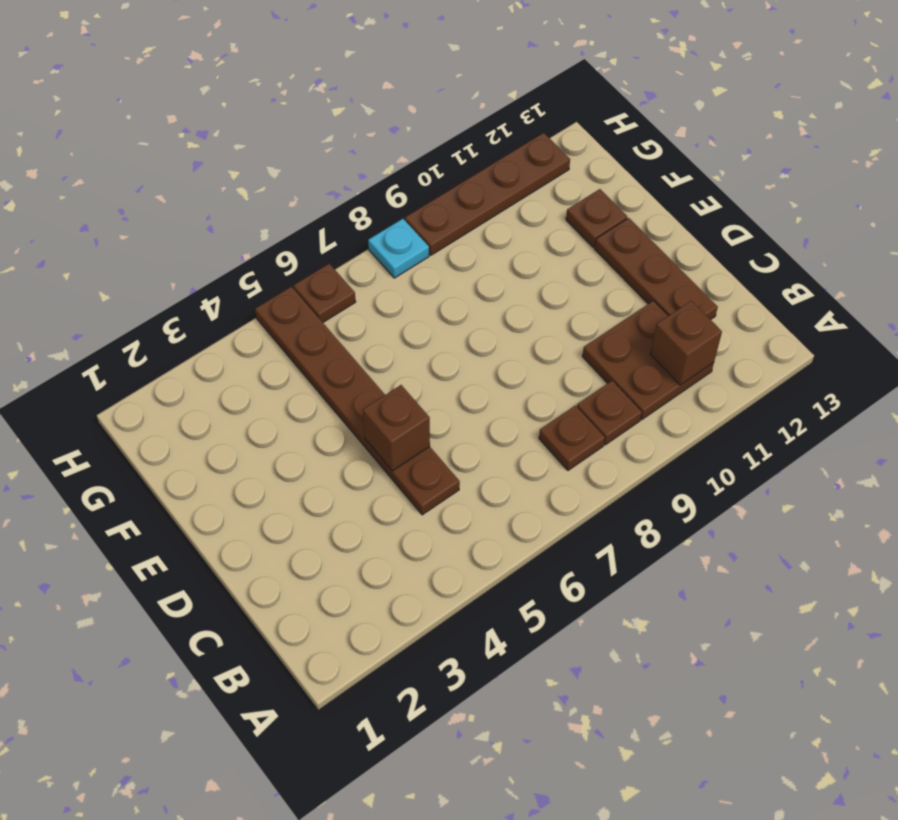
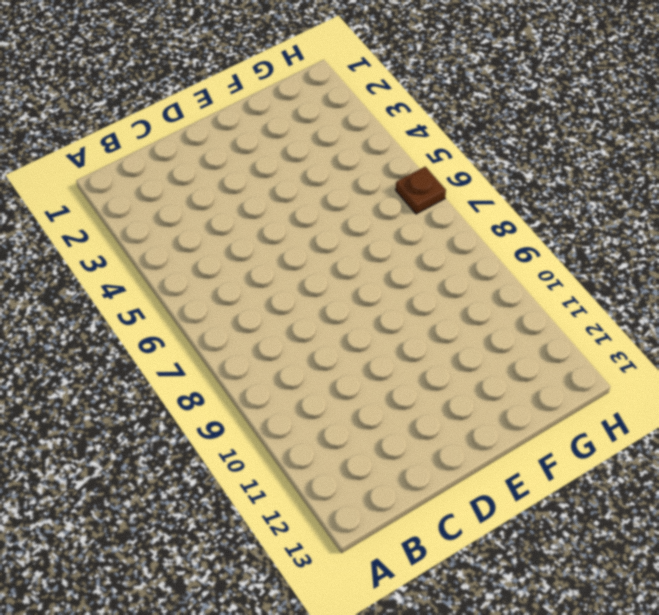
none -> brown plate B8 level 1
none -> brown plate B9 level 1

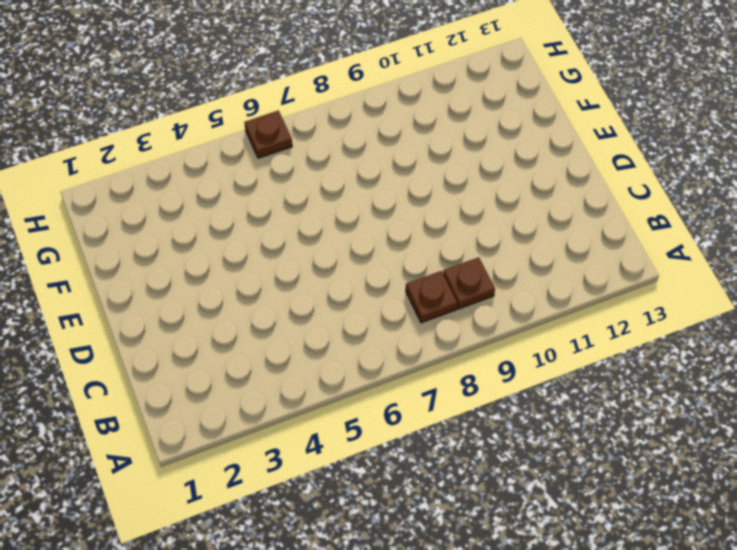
none -> brown plate B10:C11 level 1
none -> brown plate C5:H5 level 1

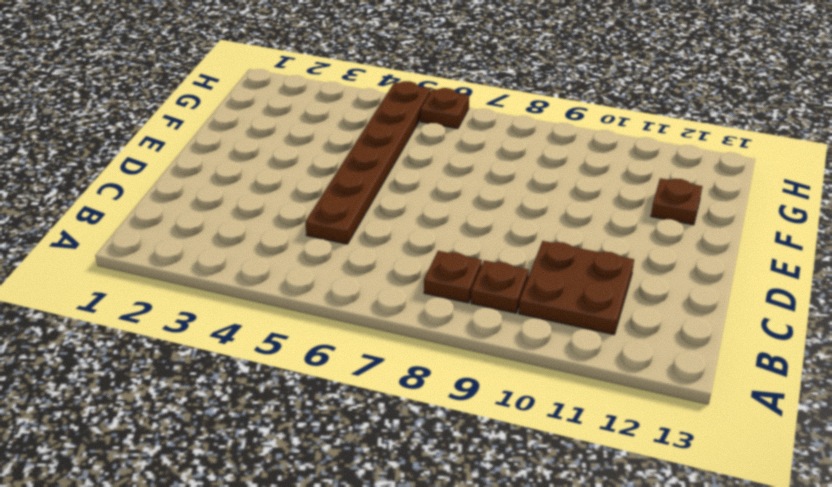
none -> brown plate C12:E12 level 1
none -> cyan plate H8 level 1

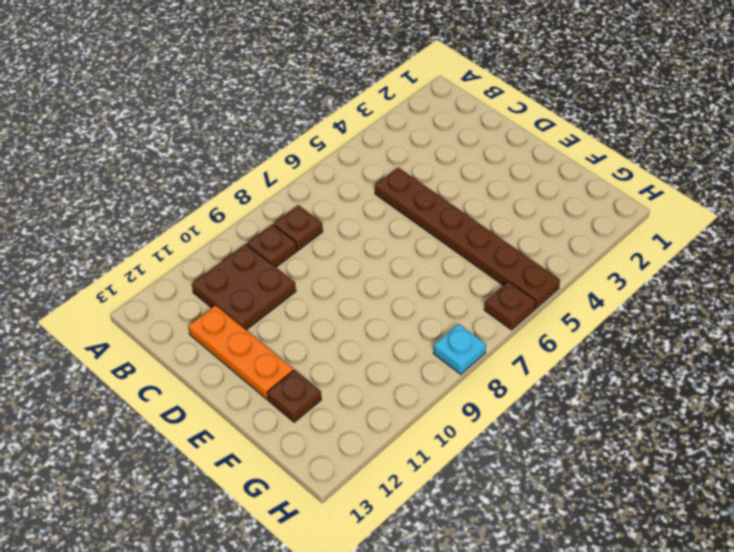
orange plate C12:E12 level 1 -> brown plate C12:E12 level 1
none -> brown plate H9:H12 level 1
none -> brown brick B11 level 2

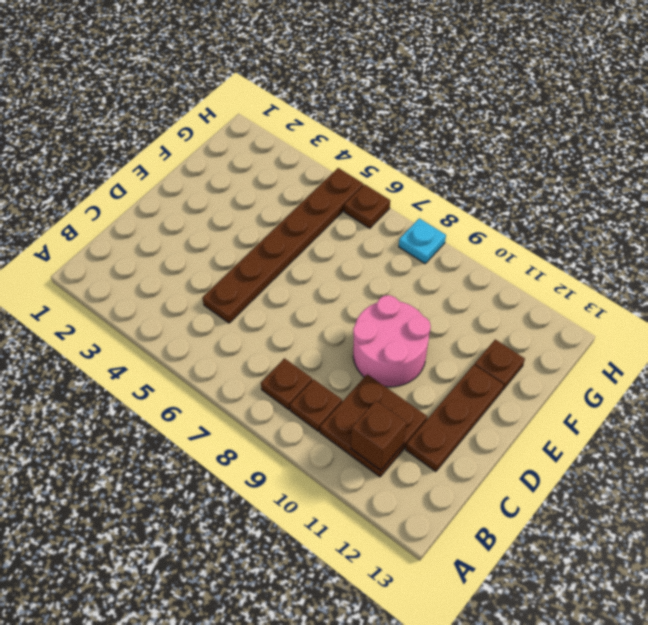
pink round brick D9:E10 level 1 -> none
none -> brown plate H9:H12 level 1
none -> brown brick D5 level 2

